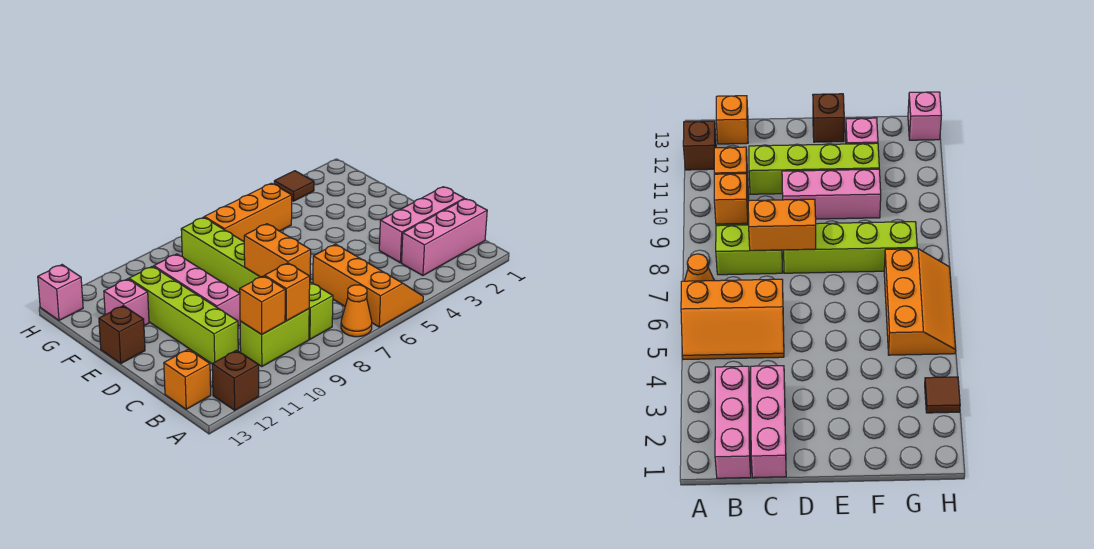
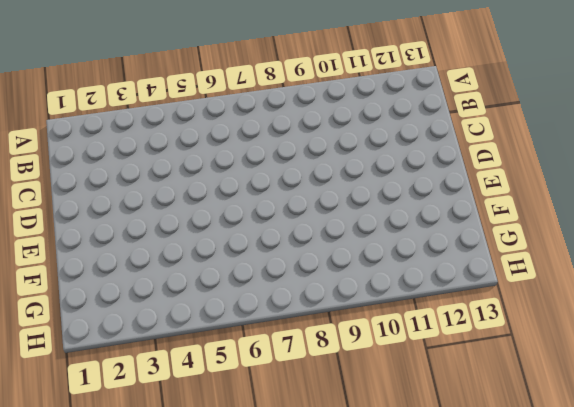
none -> orange slope A5:C6 level 1 top 6
none -> orange cone A7 level 1
none -> brown brick A12 level 1

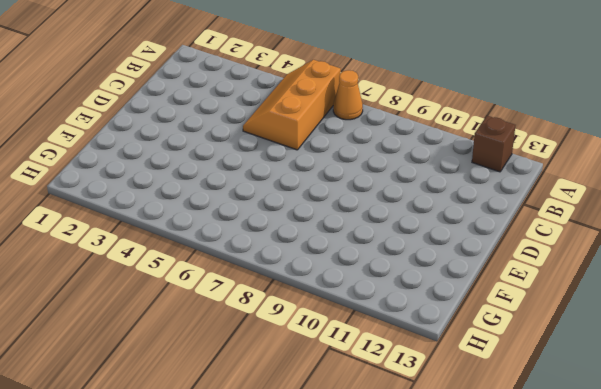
none -> pink brick B1:B3 level 1
none -> lime brick B8:C8 level 1
none -> lime brick B9:B10 level 1

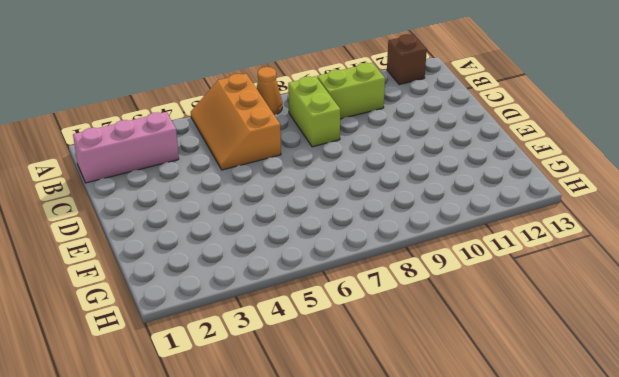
none -> orange brick B13 level 1
none -> pink brick C1:C3 level 1
none -> lime brick C11:F11 level 1

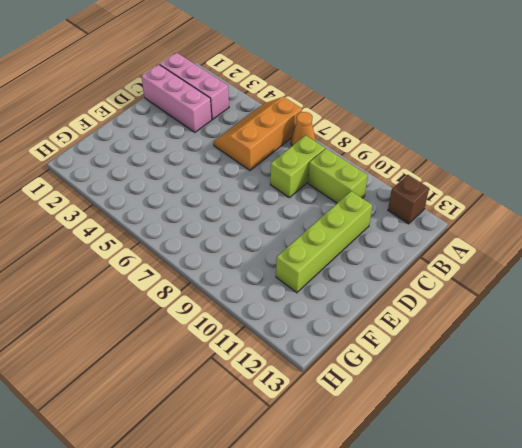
none -> orange brick B13 level 1
none -> lime brick D8:G8 level 1
none -> pink brick D10:F10 level 1

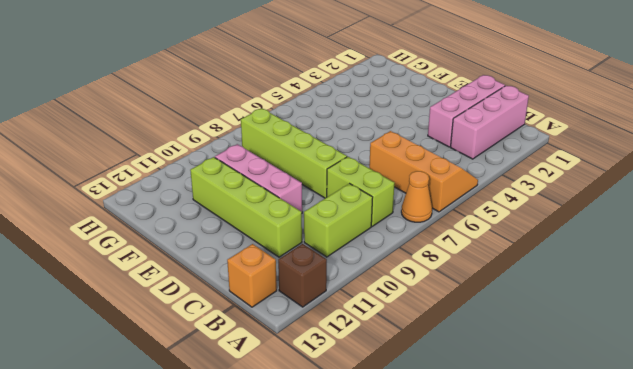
none -> brown brick E13 level 1
none -> pink brick F12 level 1
none -> orange slope G5:H7 level 1 top G

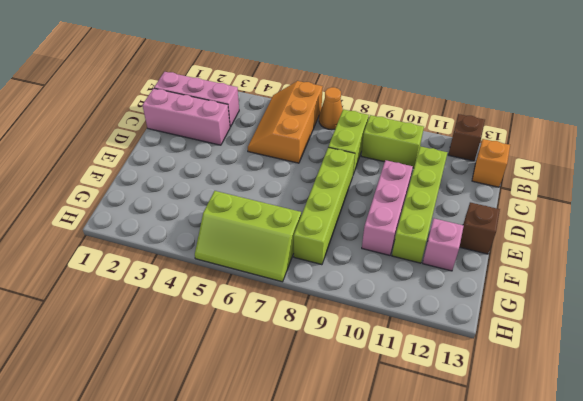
lime slope G5:H7 level 1 top G -> orange slope G5:H7 level 1 top G
none -> brown tile H3 level 1
none -> pink brick H13 level 1
none -> orange brick B9 level 2

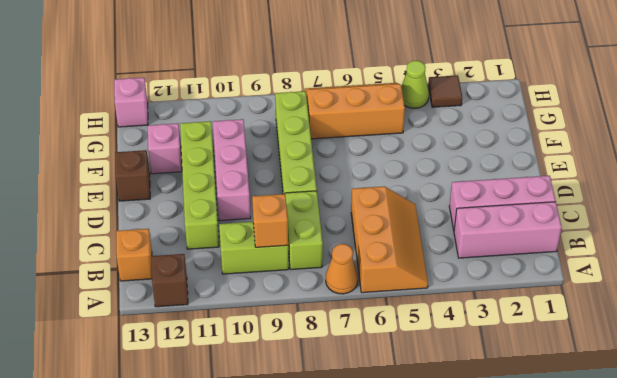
lime cone H4 level 1 -> none
none -> orange brick B10 level 2
none -> orange brick C8:D8 level 2

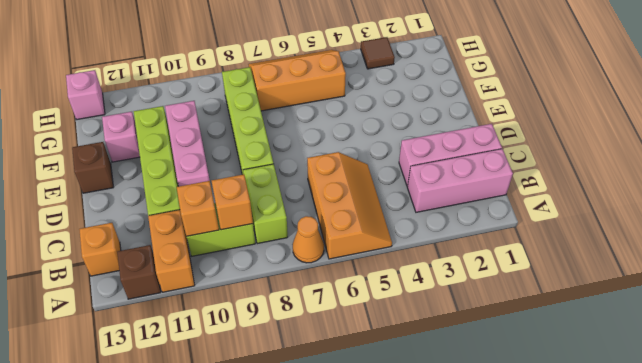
orange brick A11:B11 level 1 -> orange brick C8:D8 level 2

